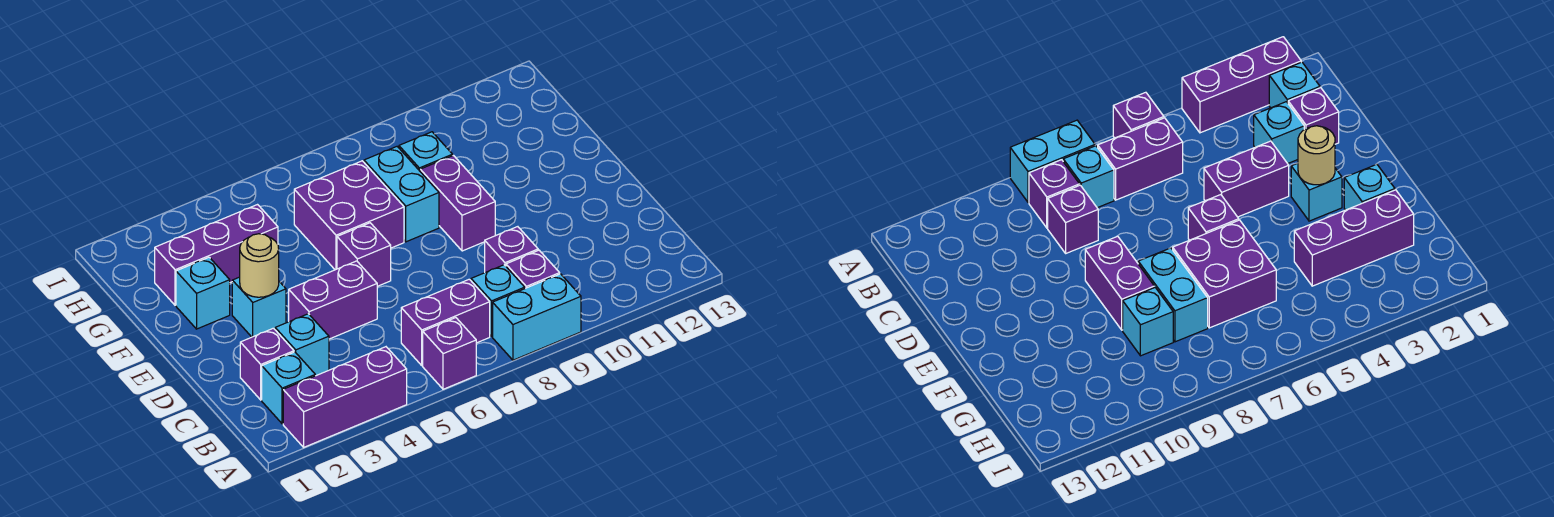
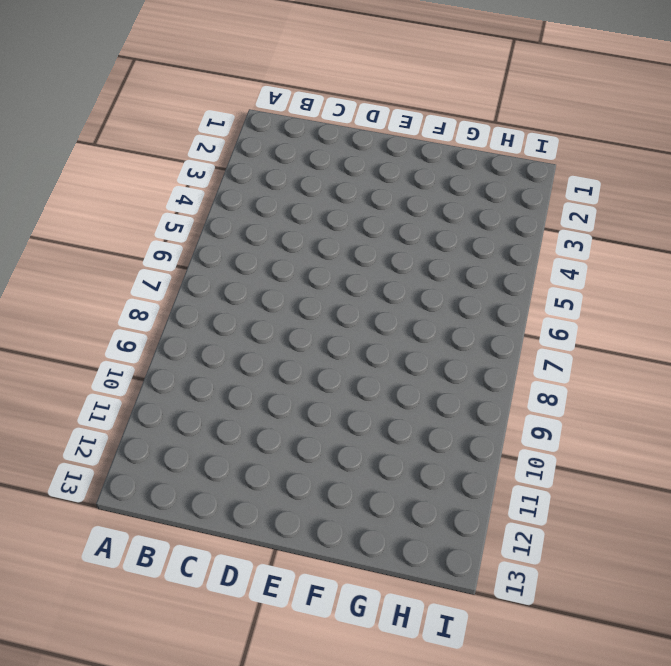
none -> purple brick A2:A4 level 1
none -> purple brick A6 level 1
none -> cyan brick A8:A9 level 1

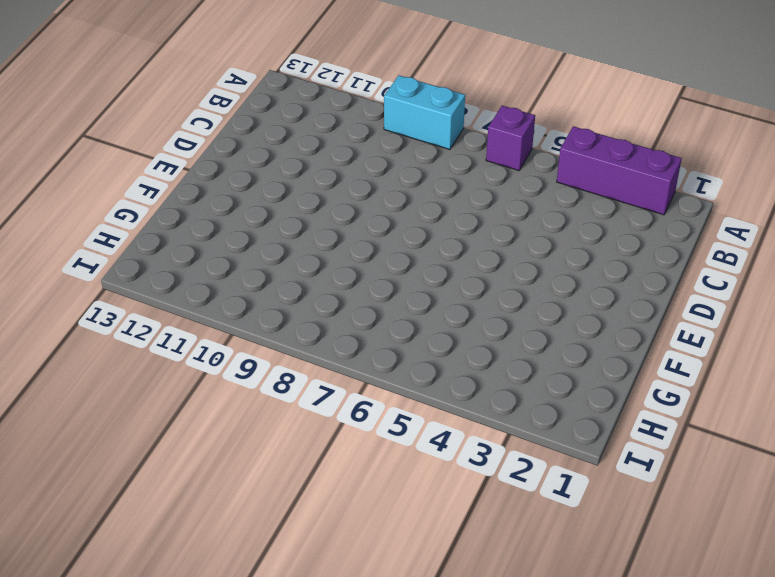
none -> cyan brick B2 level 1
none -> purple brick B6:B7 level 1
none -> cyan brick B8 level 1

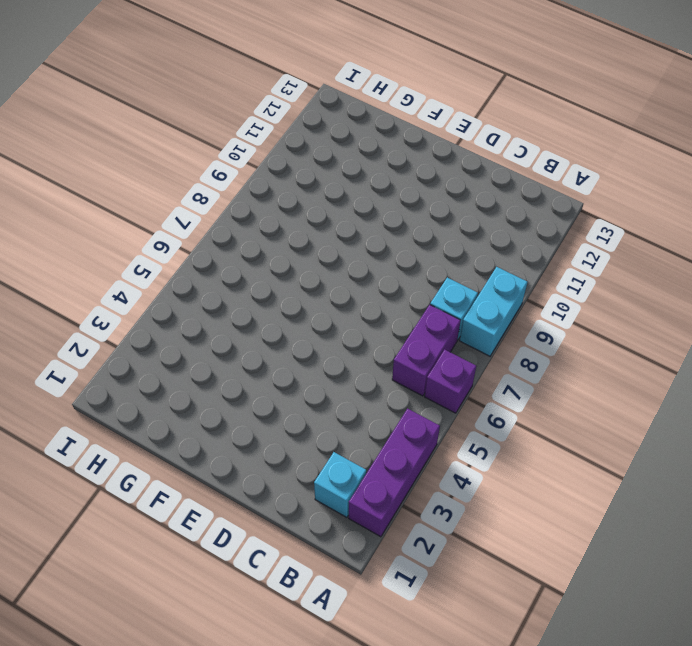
none -> purple brick B9 level 1
none -> purple brick C2 level 1
none -> cyan brick C3 level 1

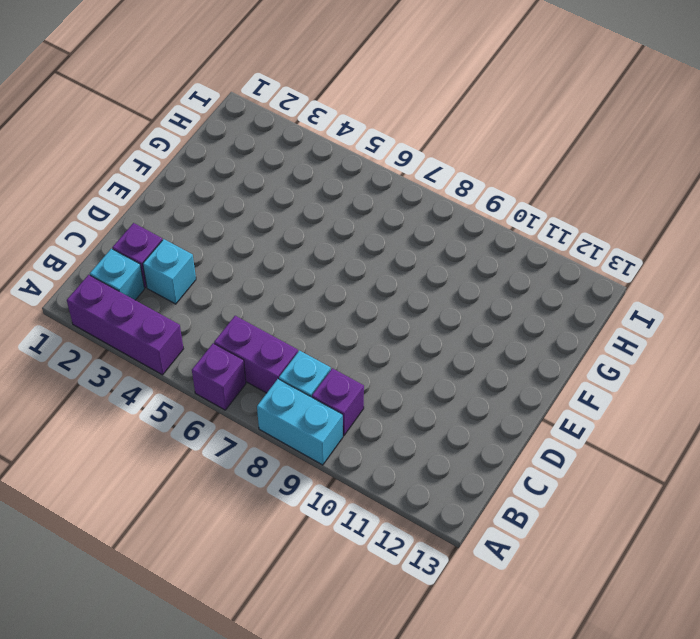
none -> purple brick C9 level 1
none -> purple brick D4:D5 level 1
none -> cyan brick E3 level 1

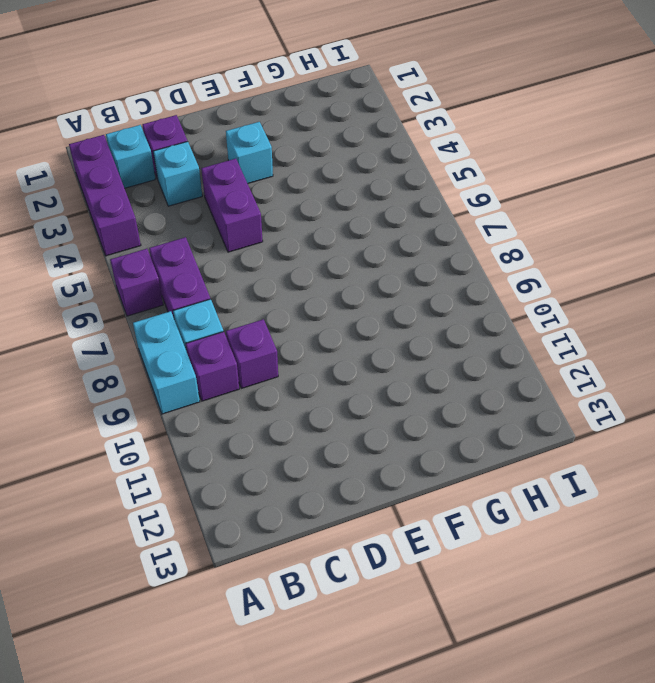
none -> purple brick E6 level 1
none -> purple brick E9:F9 level 1
none -> cyan brick F2 level 1

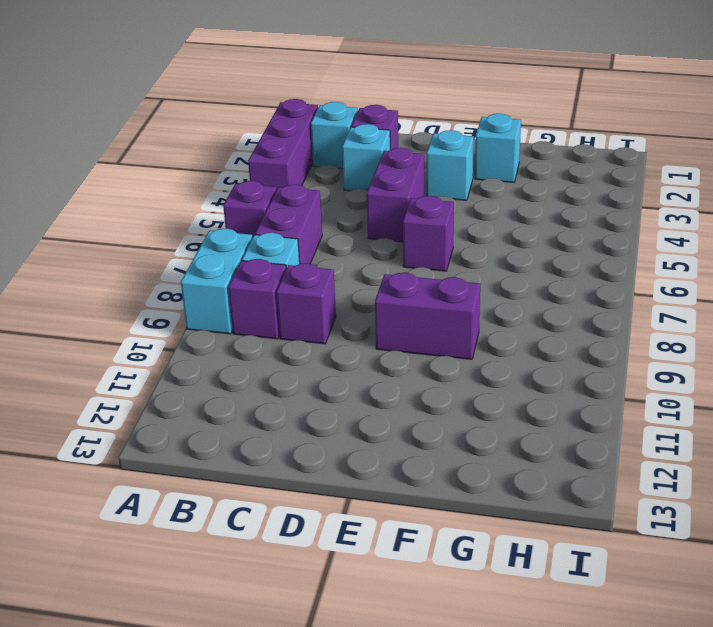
none -> purple brick F6:G7 level 1
none -> cyan brick F8:G8 level 1
none -> purple brick G2:G4 level 1

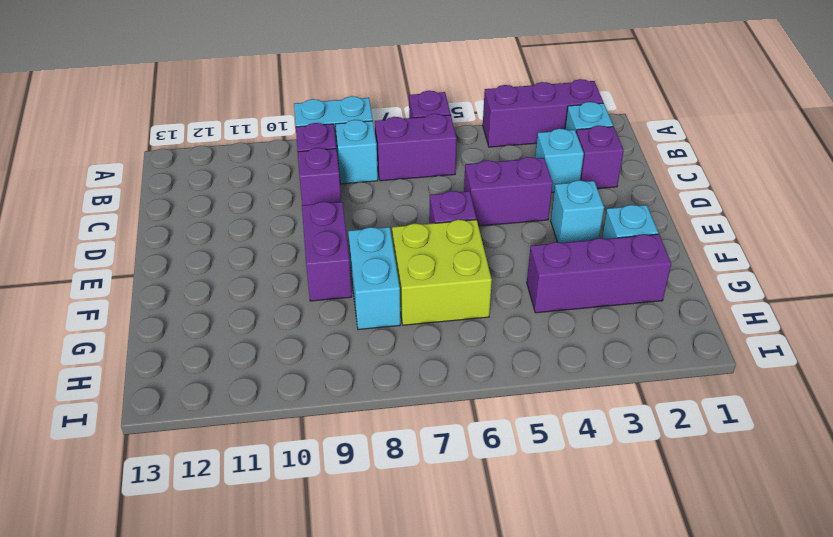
lime brick F6:G7 level 1 -> purple brick F6:G7 level 1
none -> cyan brick G9 level 1
none -> tan round brick E3 level 2

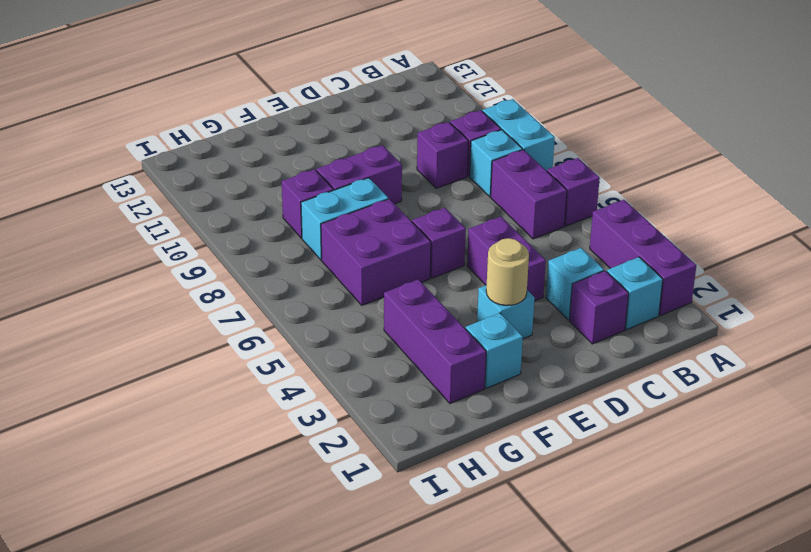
purple brick G9 level 1 -> cyan brick G9 level 1

